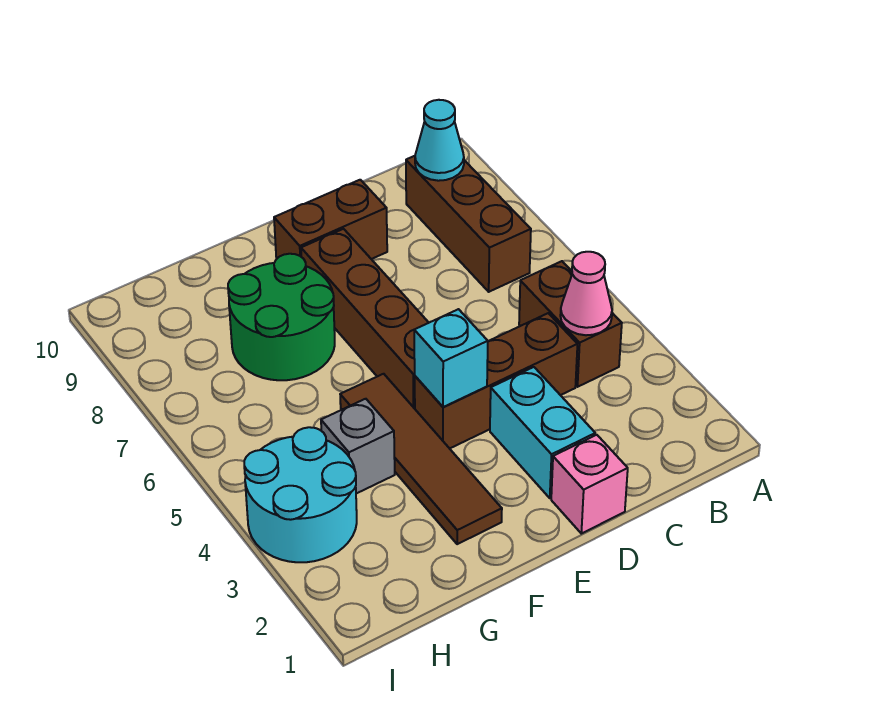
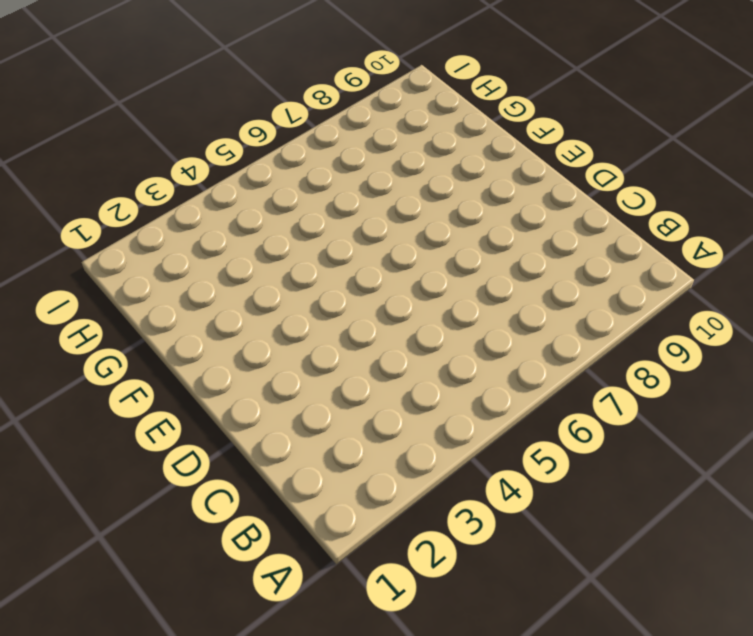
none -> brown brick B4:B5 level 1
none -> brown brick B7:B9 level 1
none -> brown brick C4:E4 level 1

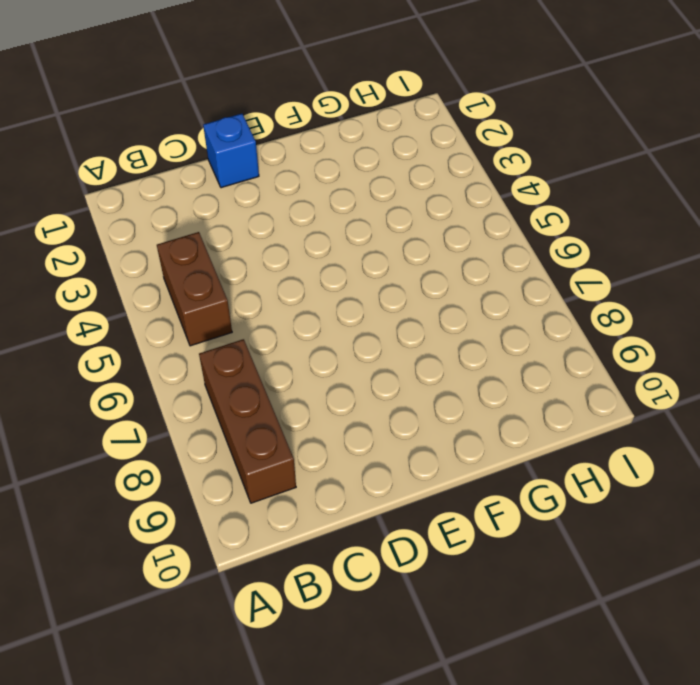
blue brick D1 level 1 -> pink brick D1 level 1
none -> brown brick C4:E4 level 1
none -> cyan brick D2:D3 level 1
none -> brown brick D9:E9 level 1

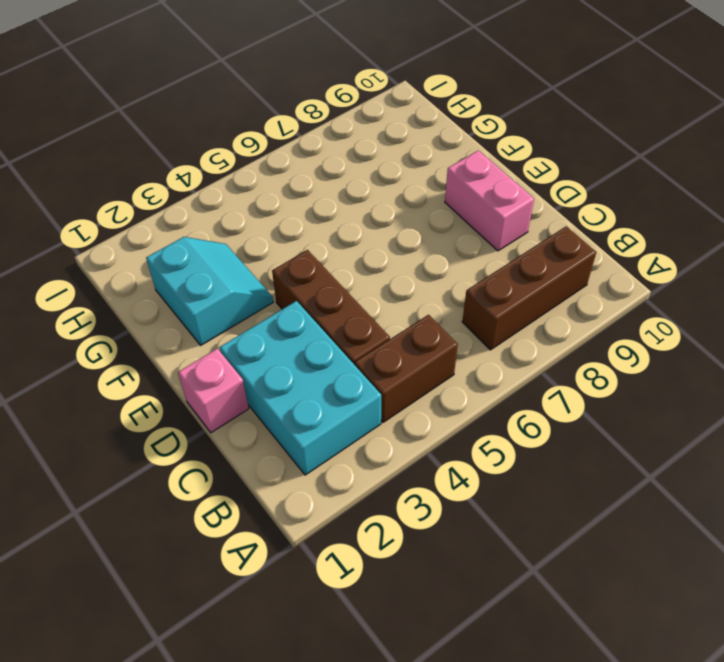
cyan brick B2:D3 level 1 -> cyan brick D2:D3 level 1
pink brick D9:E9 level 1 -> brown brick D9:E9 level 1
cyan slope F2:G3 level 1 top 2 -> brown tile F2:F5 level 1
none -> brown brick E5:E8 level 1
none -> green round brick F7:G8 level 1
none -> grey brick G4 level 1

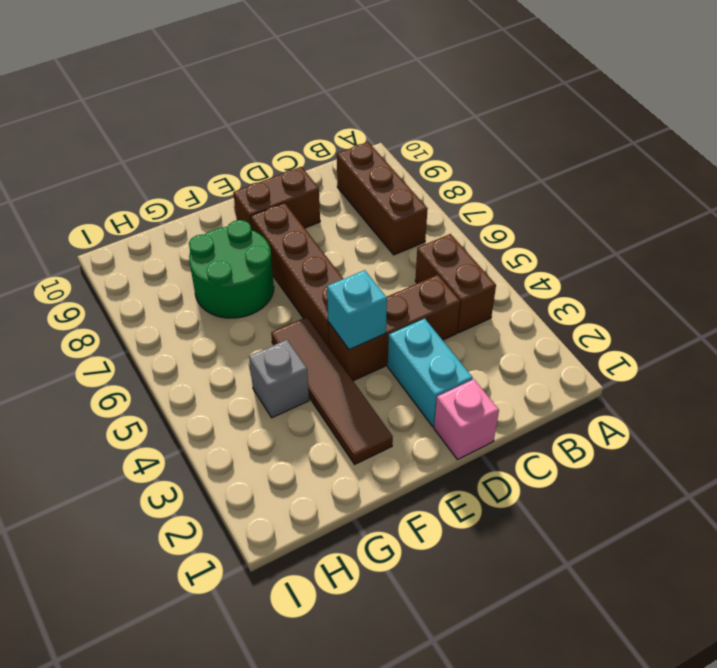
none -> cyan round brick H3:I4 level 1
none -> pink cone B4 level 2
none -> cyan cone B9 level 2

